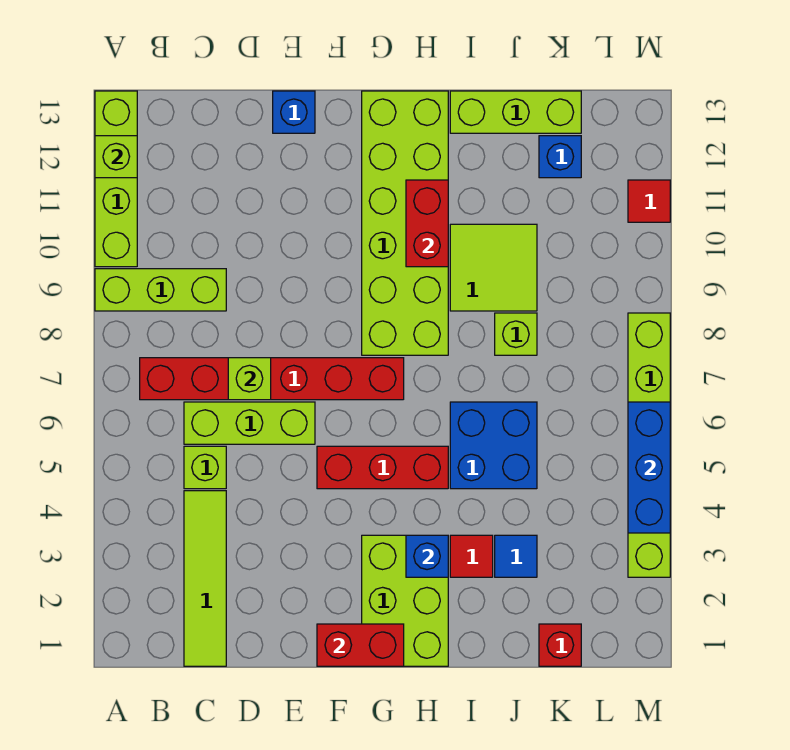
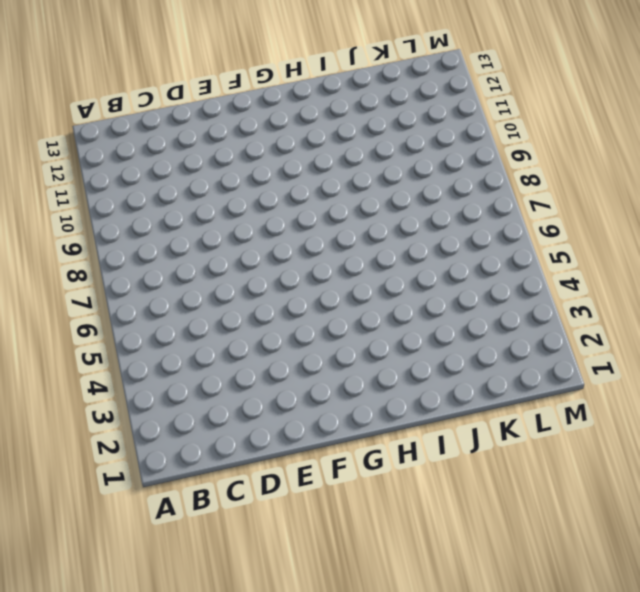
none -> lime brick A9:C9 level 1
none -> lime brick A10:A13 level 1
none -> red brick B7:G7 level 1

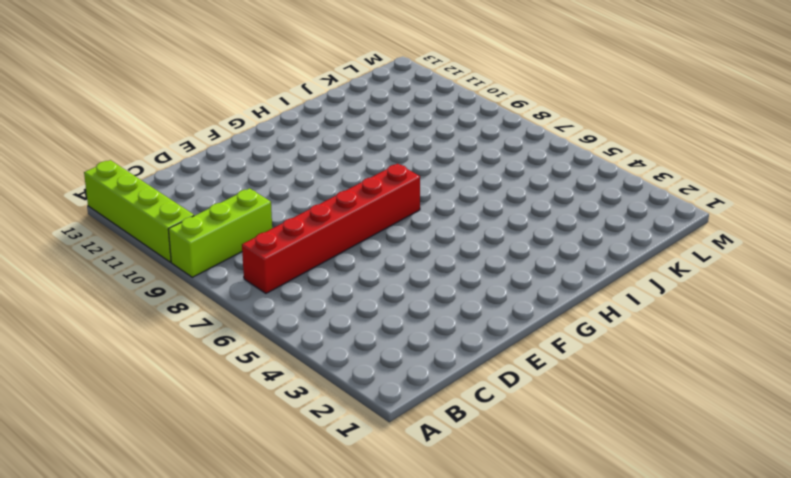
none -> lime tile C1:C4 level 1
none -> lime brick C5 level 1
none -> lime brick C6:E6 level 1

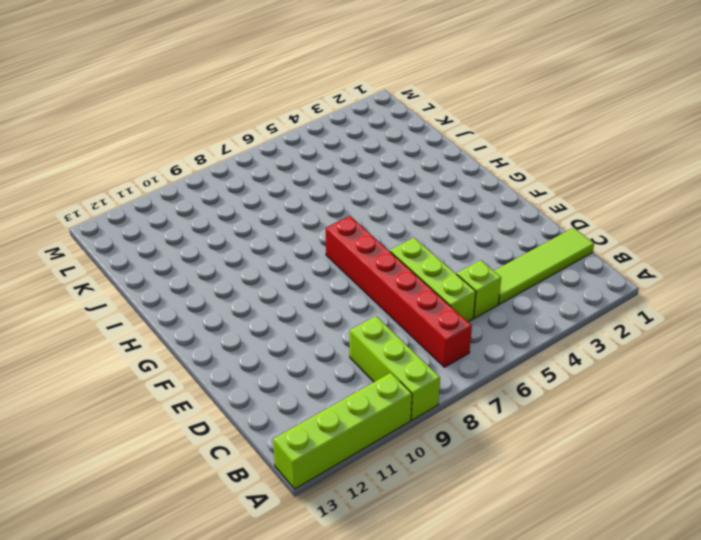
none -> blue brick E13 level 1
none -> red brick F5:H5 level 1
none -> lime brick G1:H3 level 1

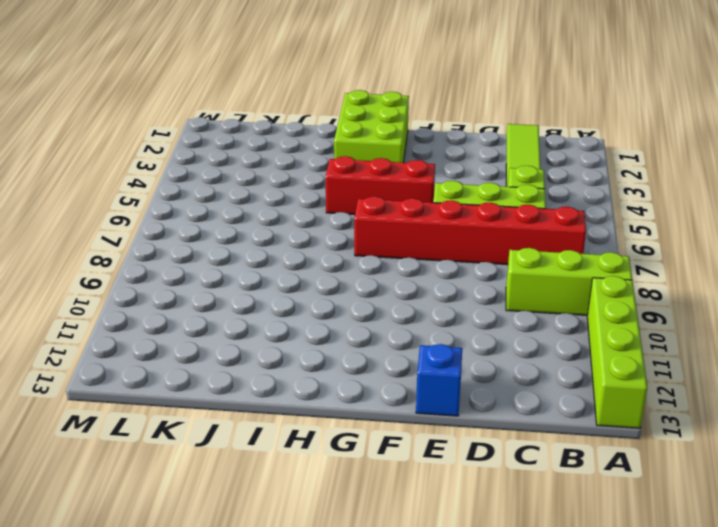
none -> lime brick G8:H13 level 1
none -> red tile I3 level 1
none -> blue brick I5:J6 level 1

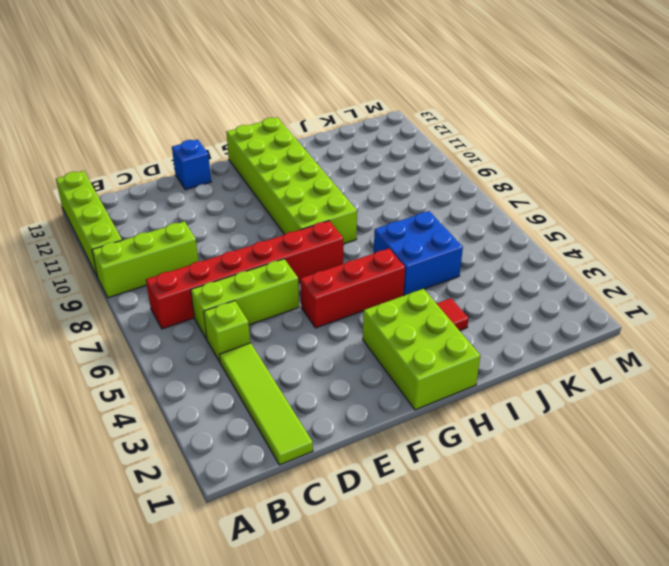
none -> lime tile I9:J10 level 1
none -> lime brick I13:K13 level 1
none -> blue tile J3 level 1

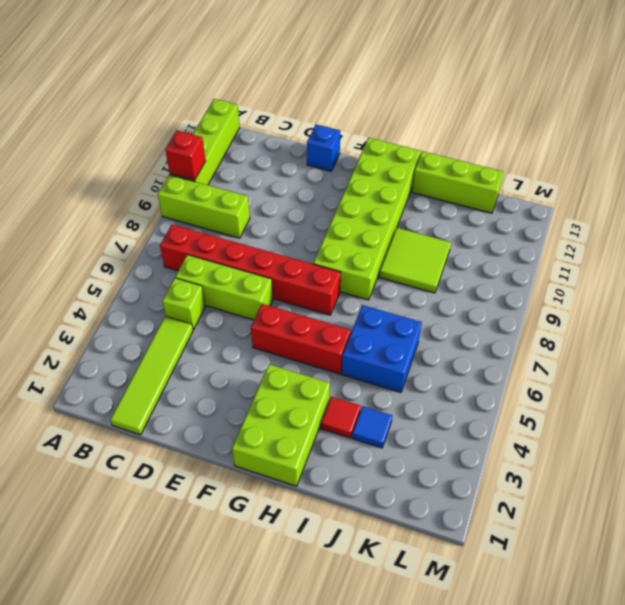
red brick A10 level 2 -> red brick K1 level 1
none -> lime brick J8 level 1
none -> blue brick K12 level 1
none -> lime brick M3:M8 level 1

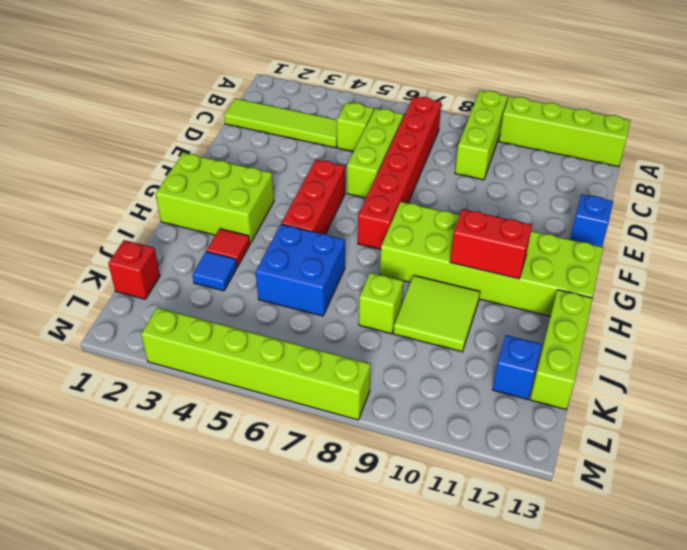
none -> red tile M11 level 1
none -> lime brick A12 level 2
none -> lime brick D7 level 2

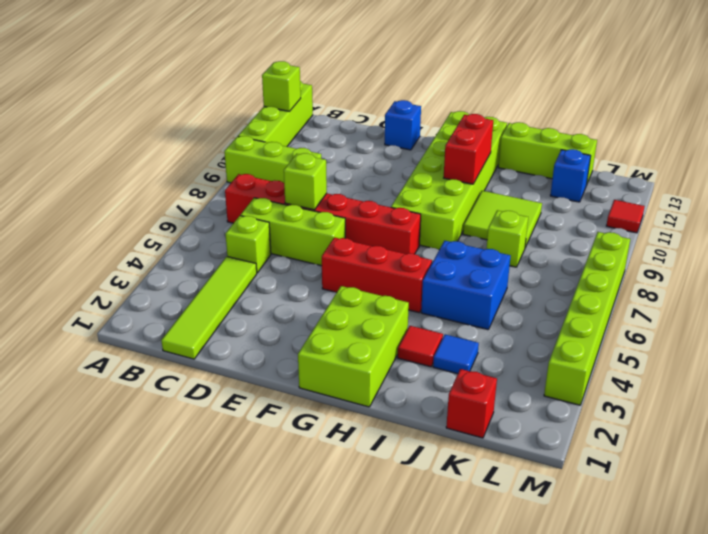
none -> red brick F1:G1 level 2
none -> blue brick H3 level 2
none -> blue brick M4:M6 level 2

